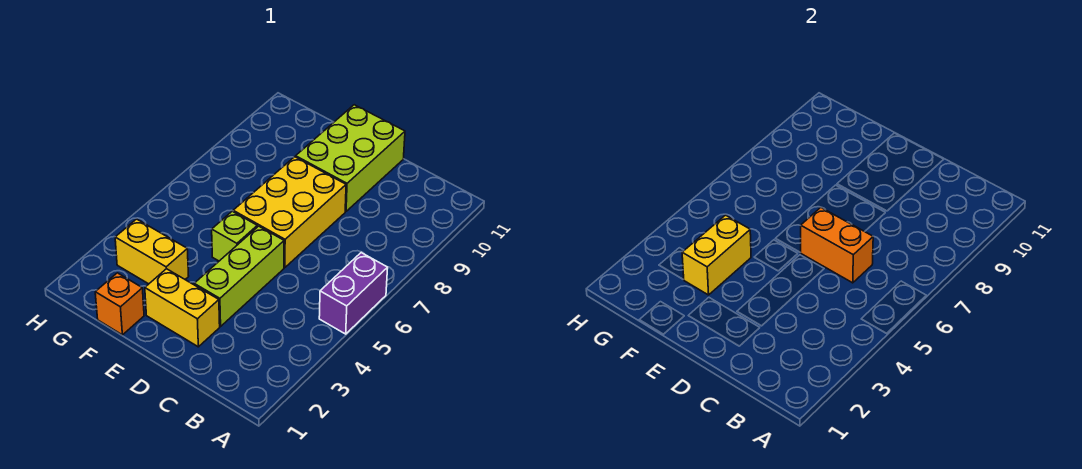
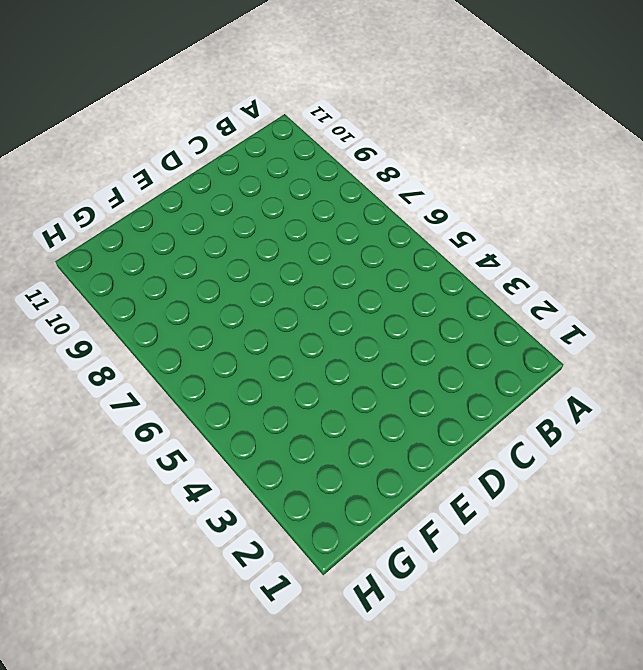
none -> purple brick A5:A6 level 1
none -> yellow brick D2:E2 level 1

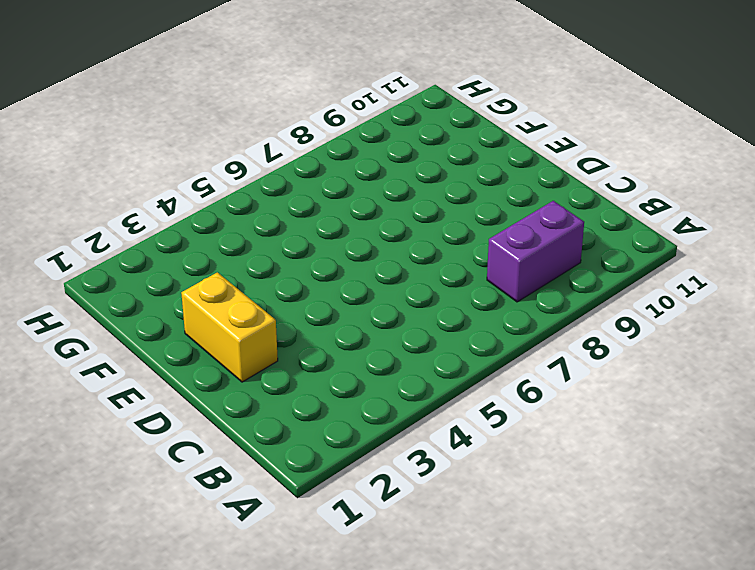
purple brick B8:B9 level 1 -> purple brick A5:A6 level 1
none -> lime brick D3:D5 level 1
none -> yellow brick D6:E8 level 1

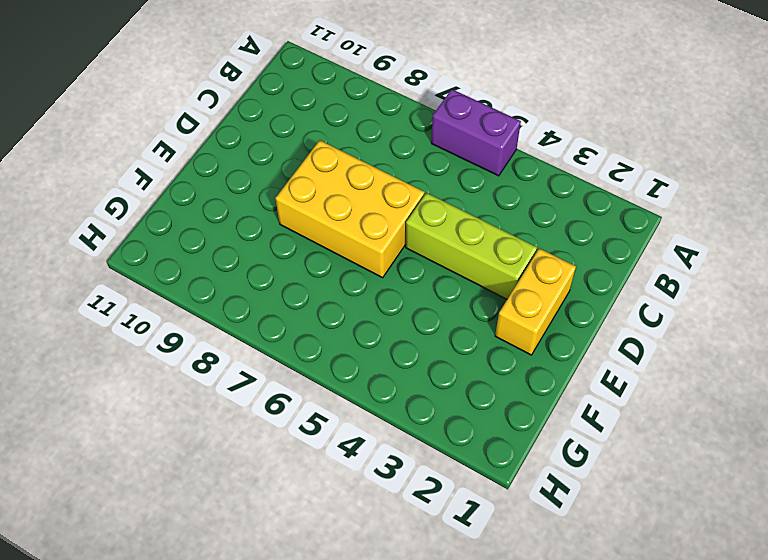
none -> lime brick D9:E11 level 1
none -> lime brick E5 level 1

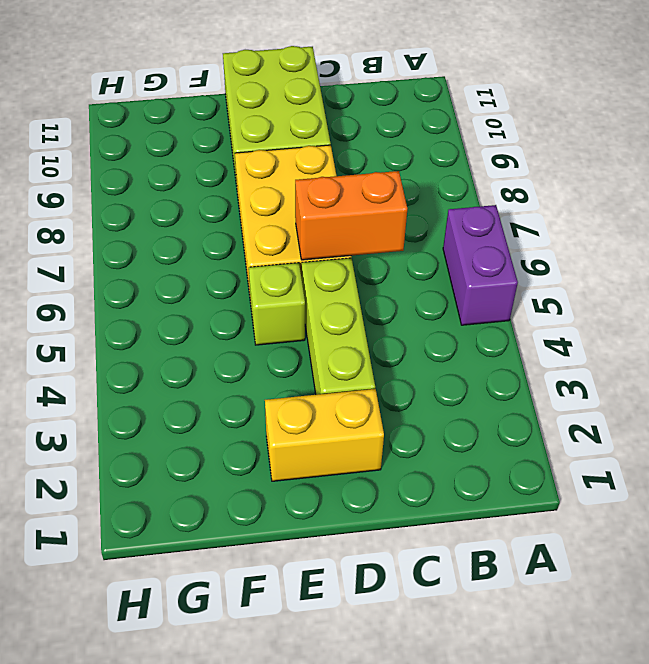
none -> orange brick F1 level 1
none -> yellow brick F3:G3 level 1

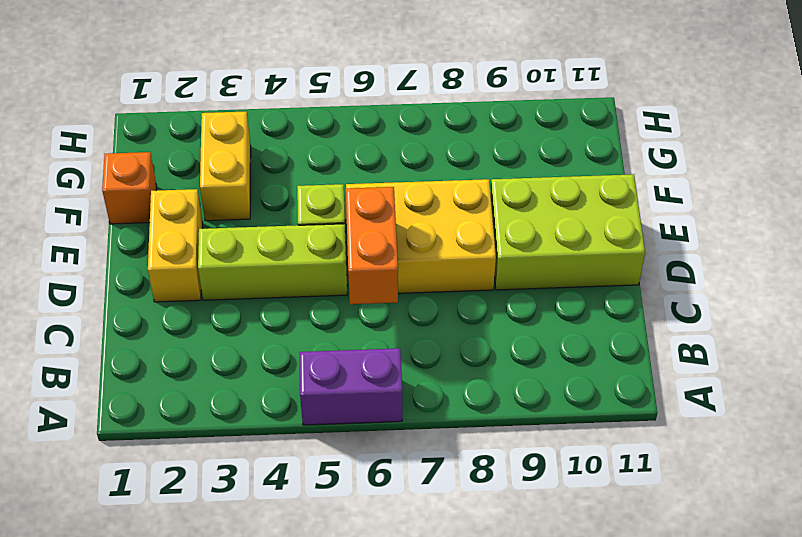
none -> yellow brick F3:F4 level 2

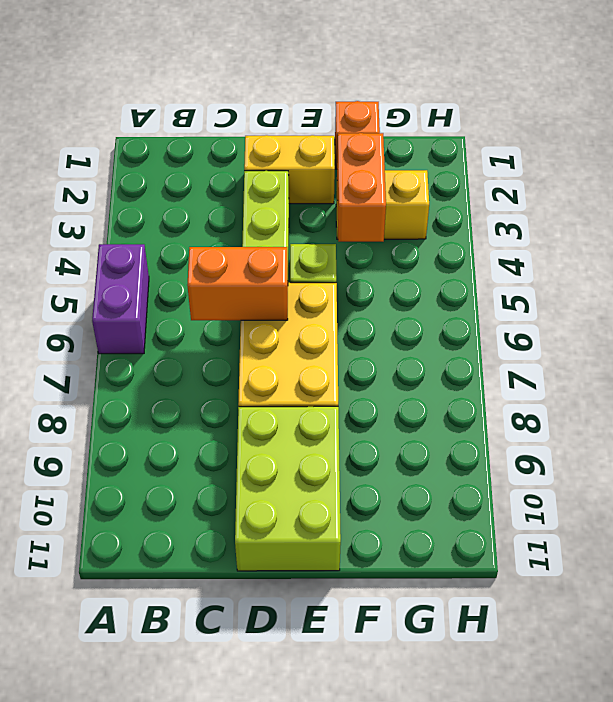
orange brick F3:F4 level 2 -> yellow brick F3:F4 level 2

